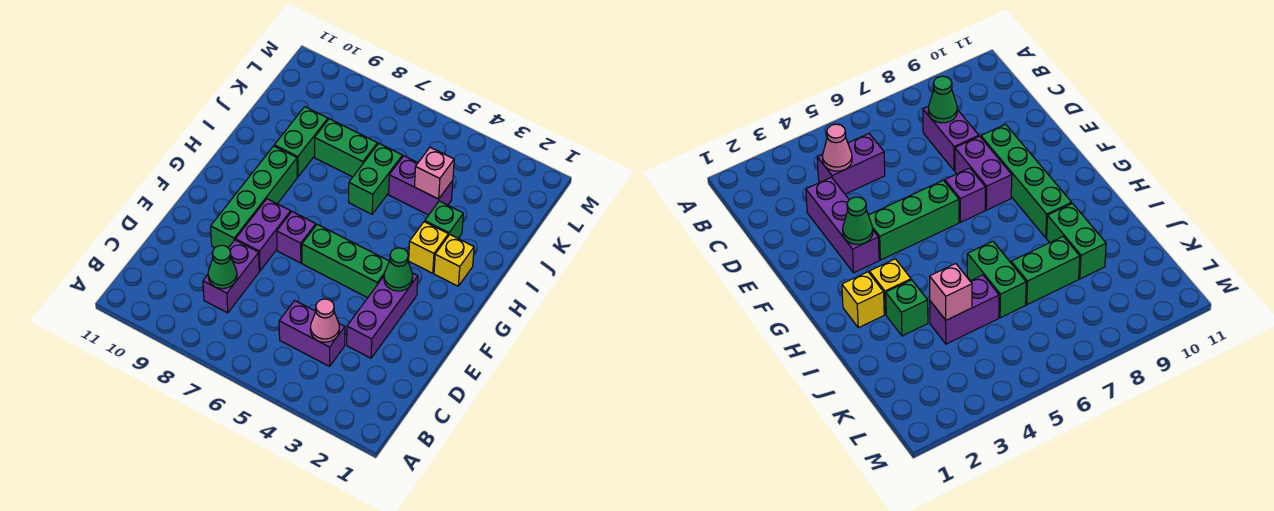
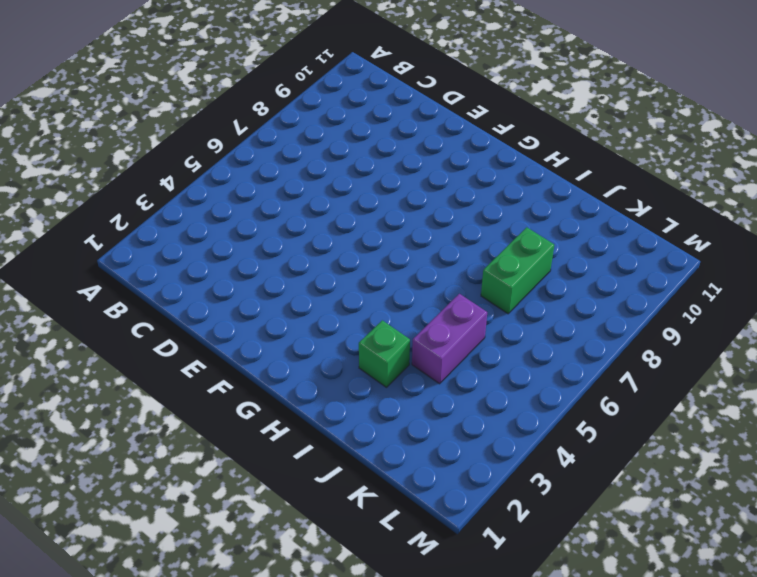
none -> purple brick C4:C5 level 1
none -> purple brick C8:D8 level 1
none -> purple brick D3:F3 level 1

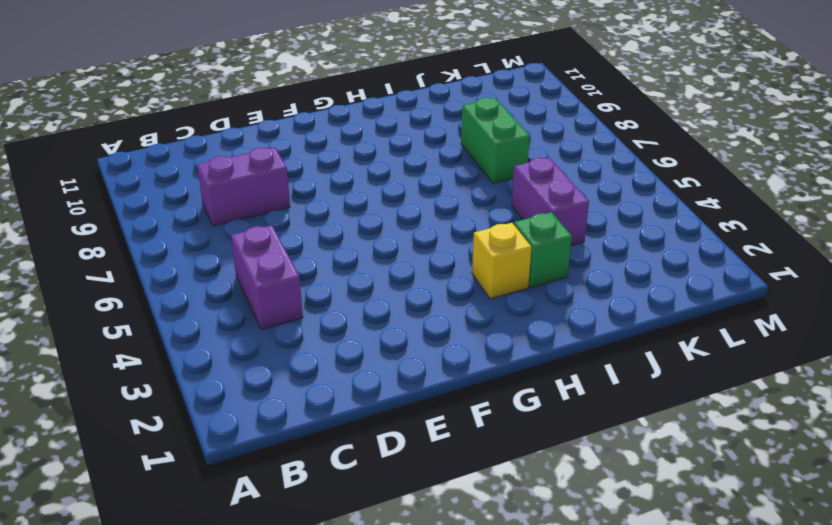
none -> purple brick D3:F3 level 1
none -> purple brick E8:F8 level 1
none -> green brick E9:H9 level 1

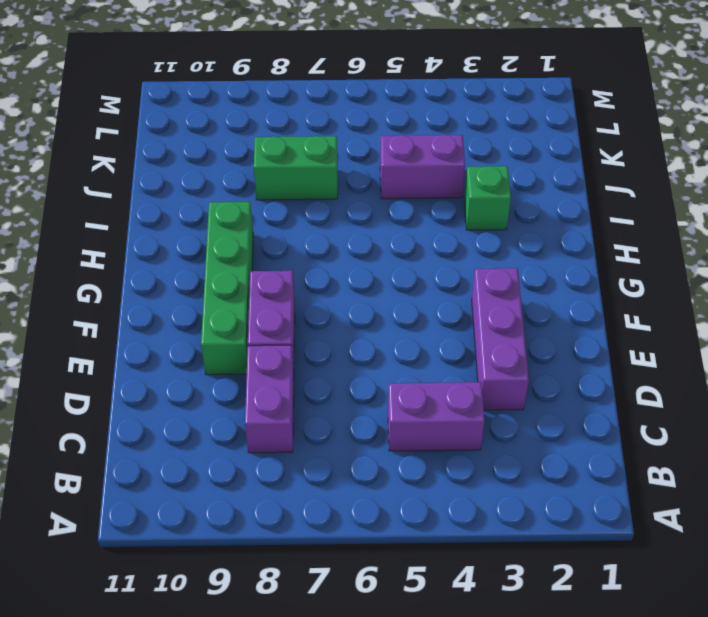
none -> green brick F4:F6 level 1
none -> purple brick F7 level 1
none -> yellow brick H2 level 1

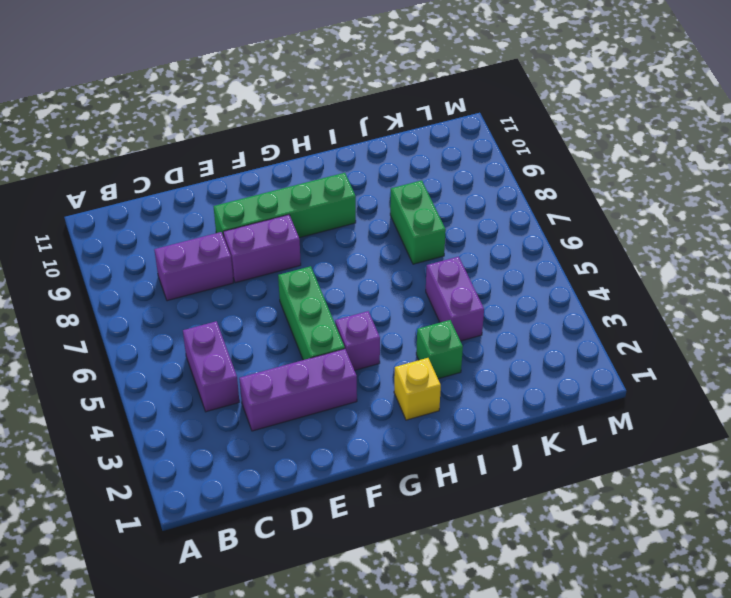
purple brick G4 level 1 -> purple brick F7 level 1
none -> yellow brick H3 level 1
none -> green brick I6:J6 level 1
none -> green brick I9:J9 level 1

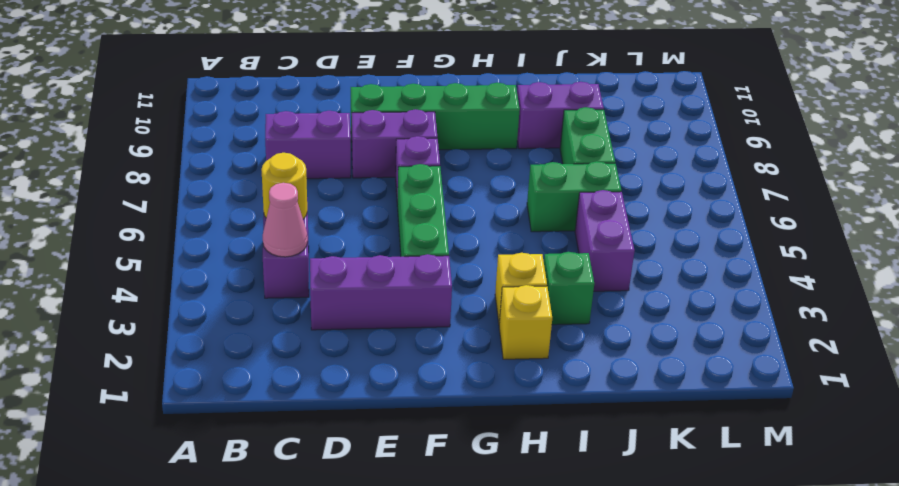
yellow round brick C5 level 2 -> none
purple brick I9:J9 level 1 -> green brick I9:J9 level 1
none -> green cone C8 level 2
none -> green cone F3 level 2
none -> pink brick J4 level 2

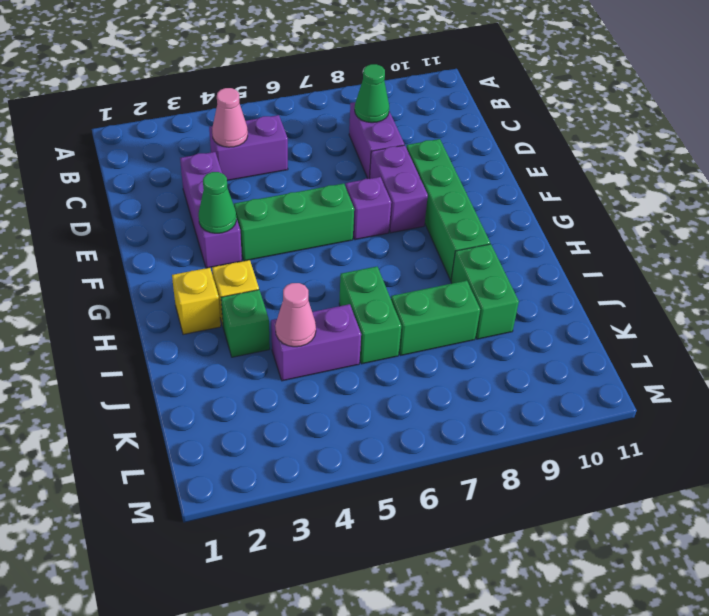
pink cone J4 level 2 -> pink brick J4 level 2

